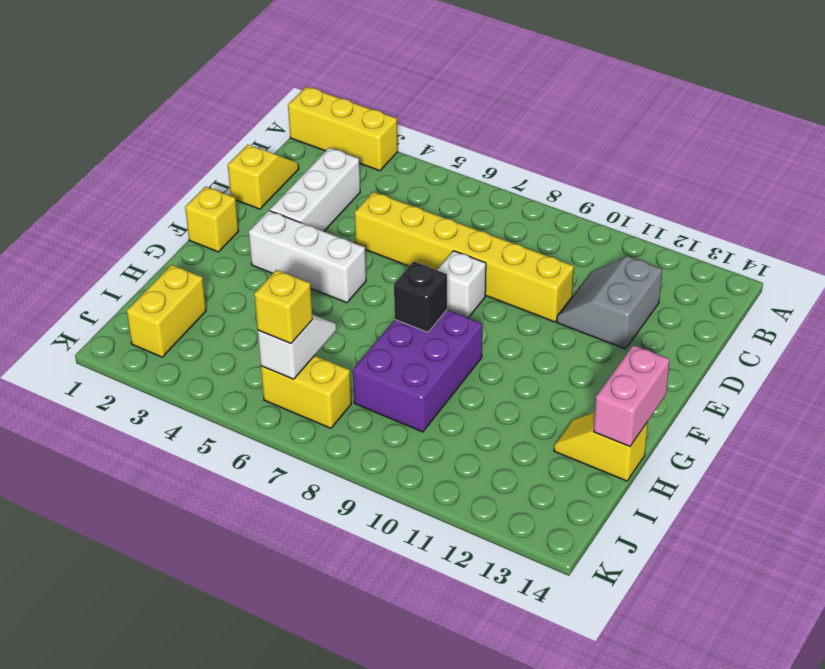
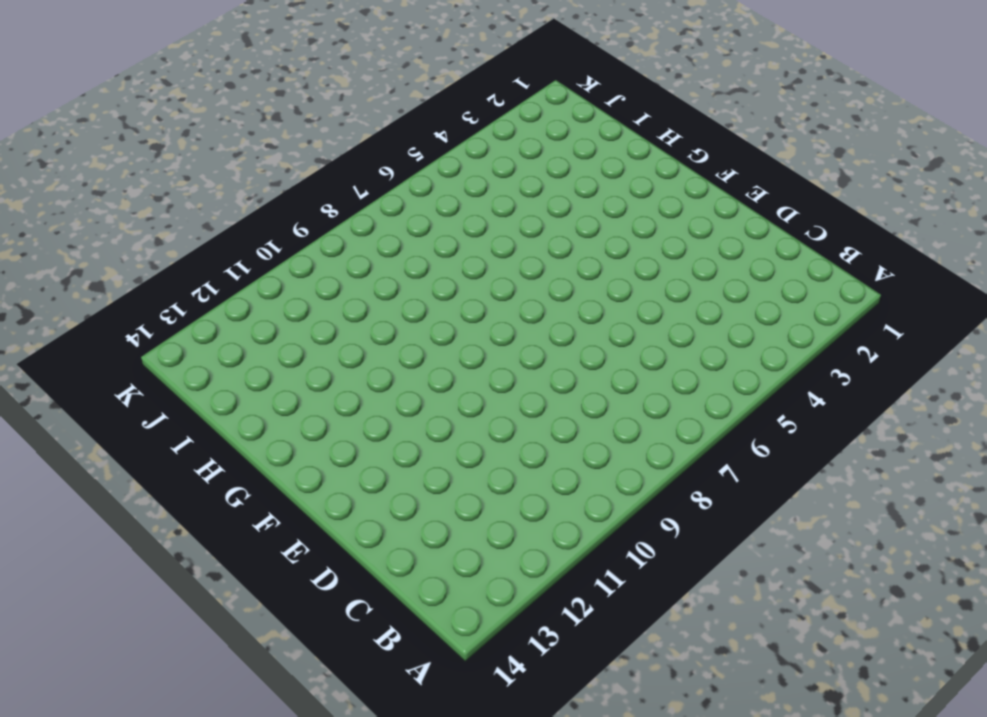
none -> yellow brick A1:A3 level 1
none -> yellow slope C1:D1 level 1 top D
none -> white brick C3:E3 level 1

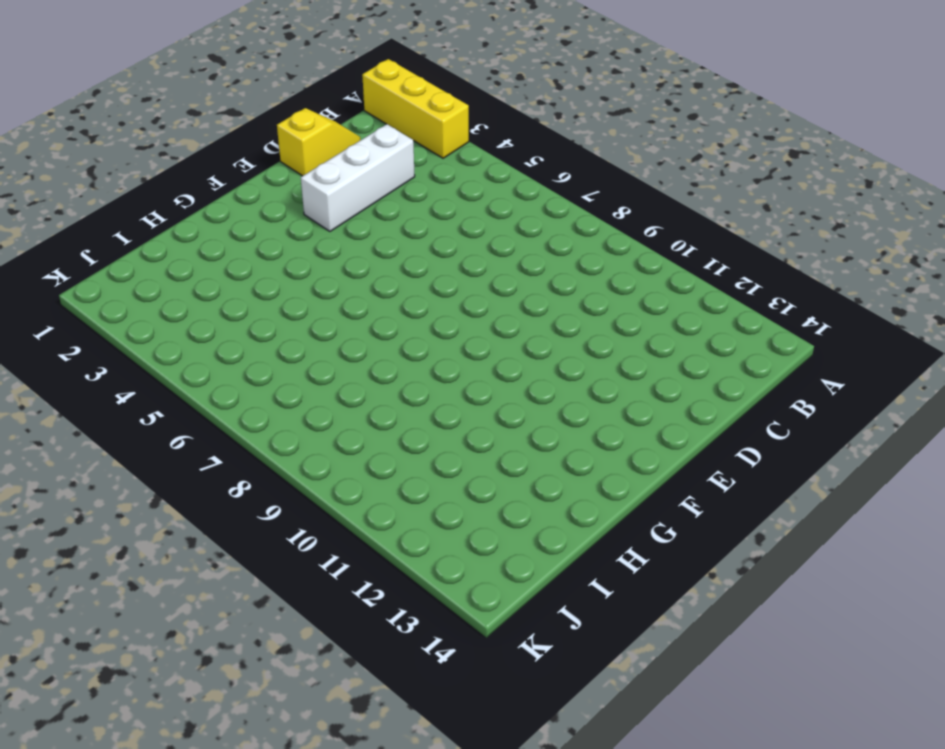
none -> grey slope C11:D12 level 1 top 12
none -> yellow brick D5:D10 level 1
none -> white brick E8 level 1

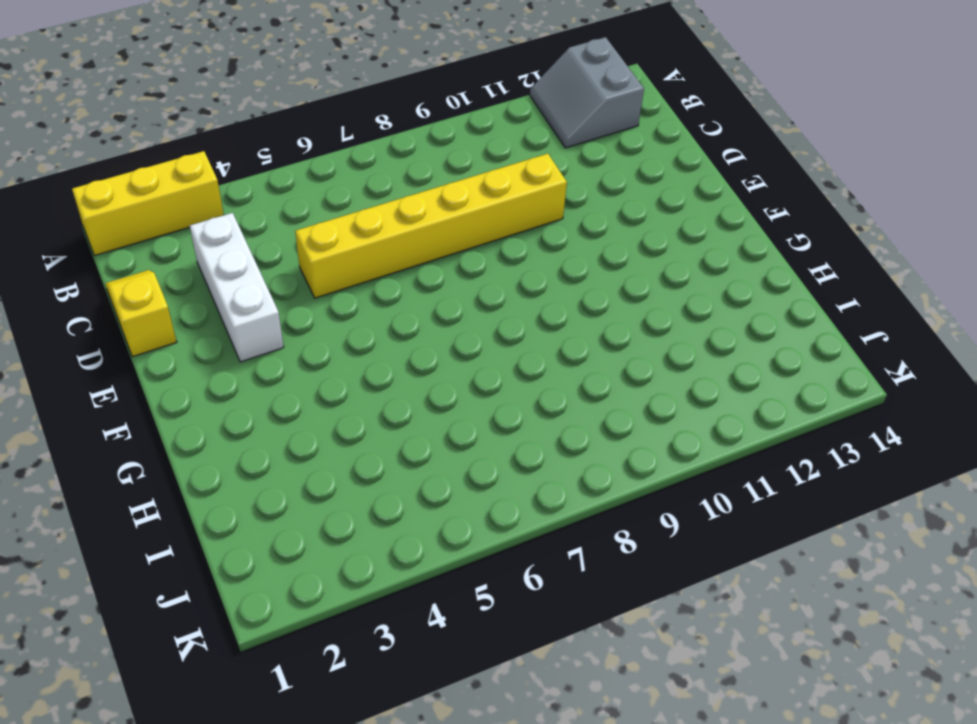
grey slope A12:B13 level 1 top 13 -> grey slope C11:D12 level 1 top 12
none -> white brick E8 level 1
none -> yellow brick F1 level 1
none -> white brick F3:F5 level 1

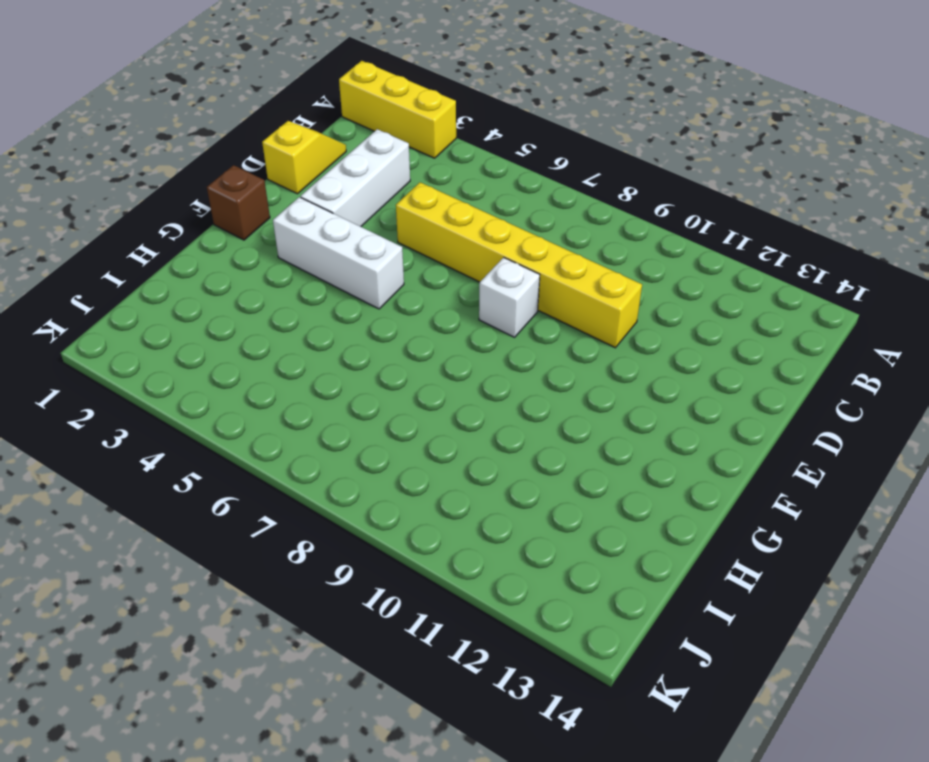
brown brick F1 level 1 -> yellow brick F1 level 1
none -> grey slope C11:D12 level 1 top 12
none -> purple brick G8:I9 level 1
none -> yellow slope H13:H14 level 1 top 14

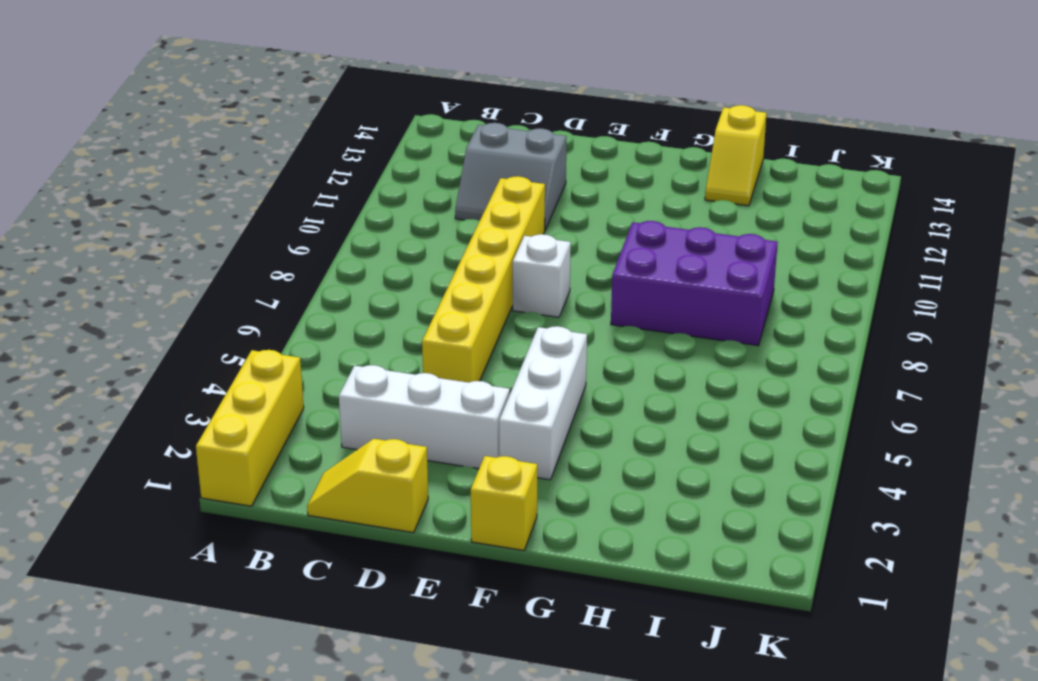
none -> yellow brick I2:J2 level 1
none -> yellow brick J6:J7 level 1
none -> black brick G8 level 2

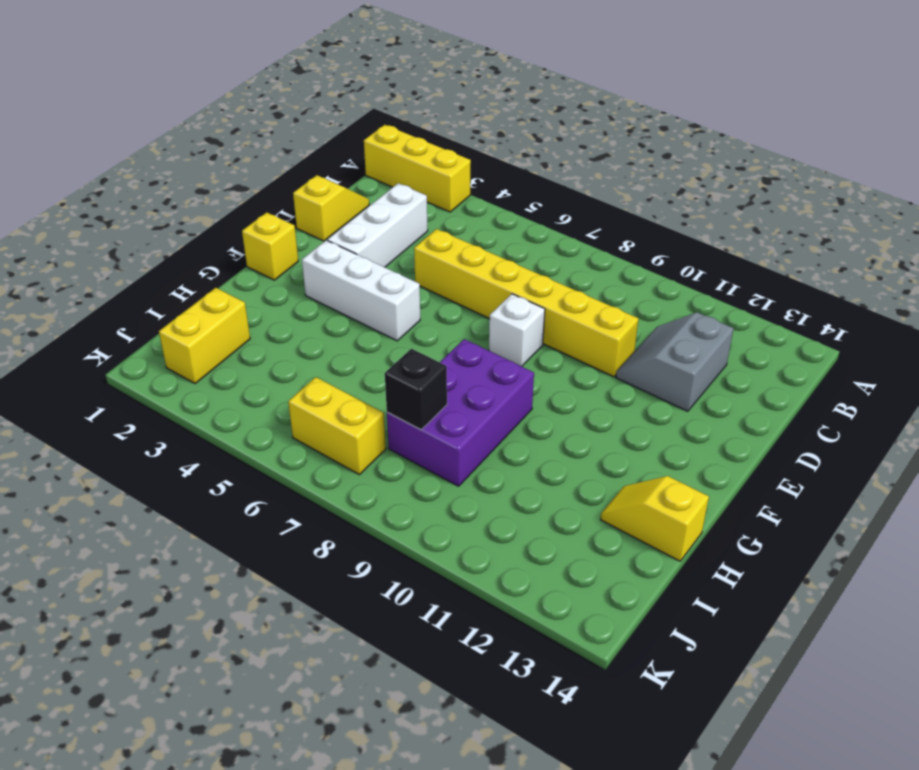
black brick I8 level 2 -> black brick G8 level 2
none -> pink brick G14:H14 level 2
none -> white slope I6:J6 level 2 top J
none -> yellow brick J6 level 3

